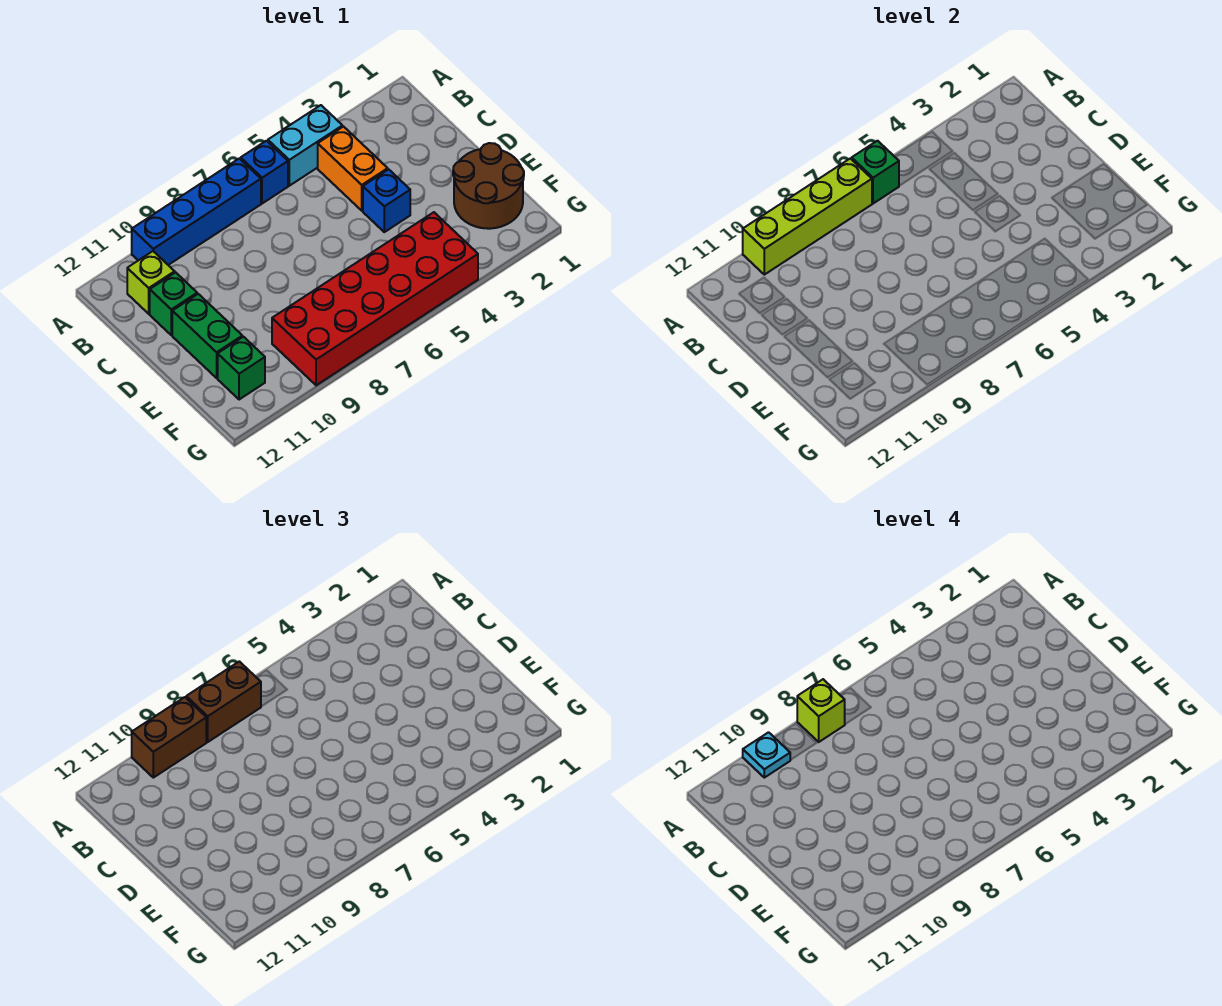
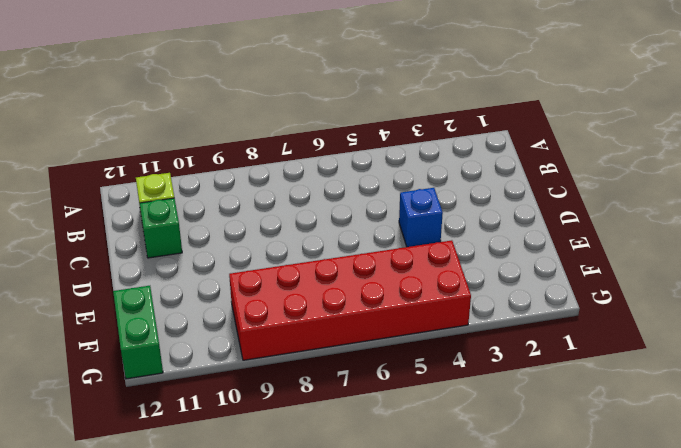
green brick F12:G12 level 1 -> green brick D11:E11 level 1
none -> cyan brick A4:A5 level 1
none -> blue brick A6 level 1
none -> blue brick A7:A10 level 1

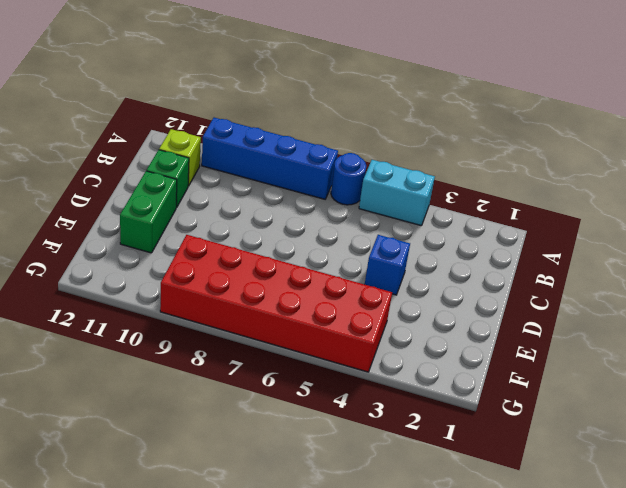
blue round brick A6 level 1 -> blue brick A6 level 1
none -> orange brick B4:C4 level 1
none -> brown round brick E1:F2 level 1
none -> green brick F11 level 1

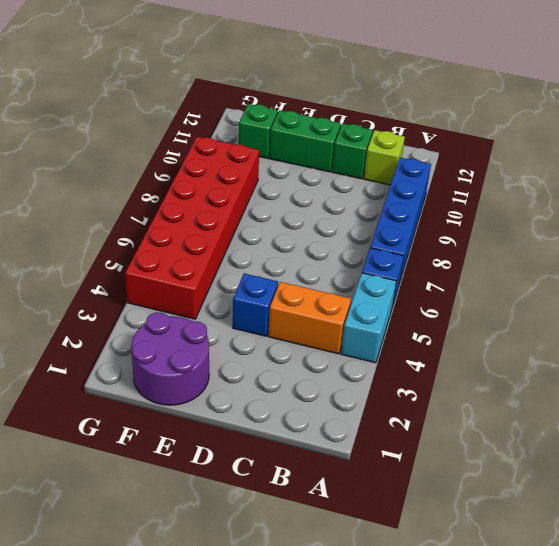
purple round brick E1:F2 level 1 -> brown round brick E1:F2 level 1
none -> green brick A6 level 2
none -> lime brick A7:A10 level 2
none -> brown brick A7:A8 level 3

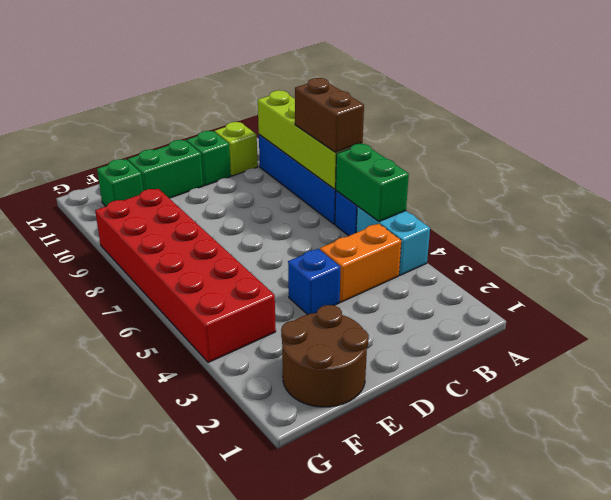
green brick A5:A6 level 2 -> green brick A6 level 2
none -> brown brick A9:A10 level 3
none -> lime brick A8 level 4
none -> cyan plate A10 level 4

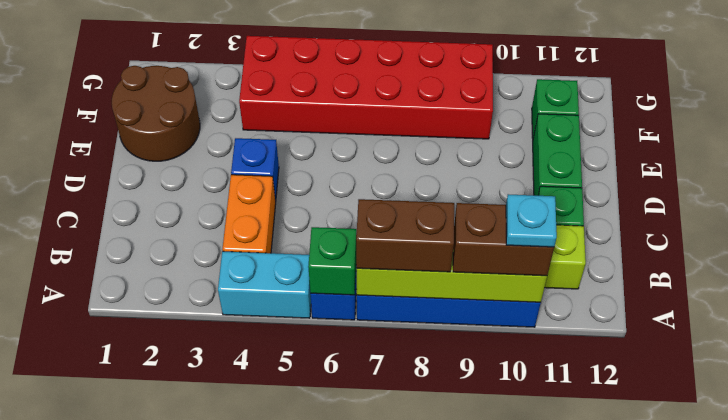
none -> lime brick A8 level 4

